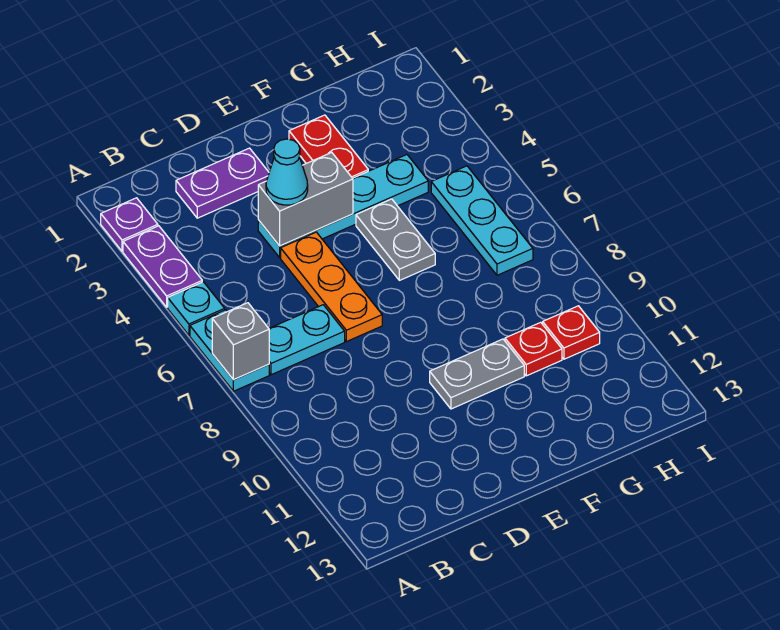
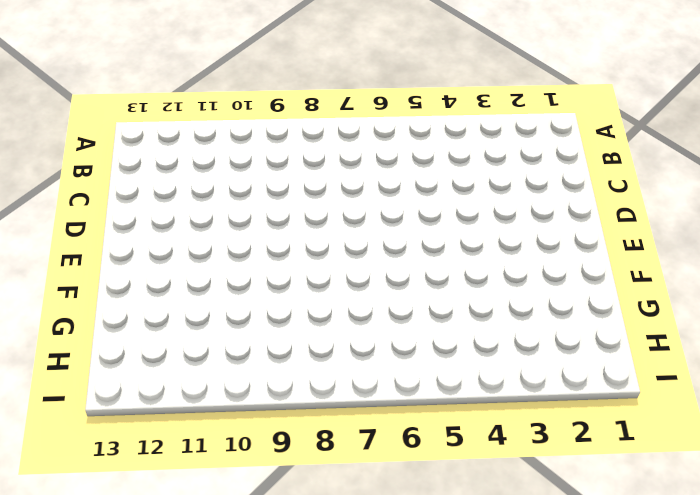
none -> purple plate A2 level 1
none -> purple plate A3:A4 level 1
none -> cyan plate A5 level 1

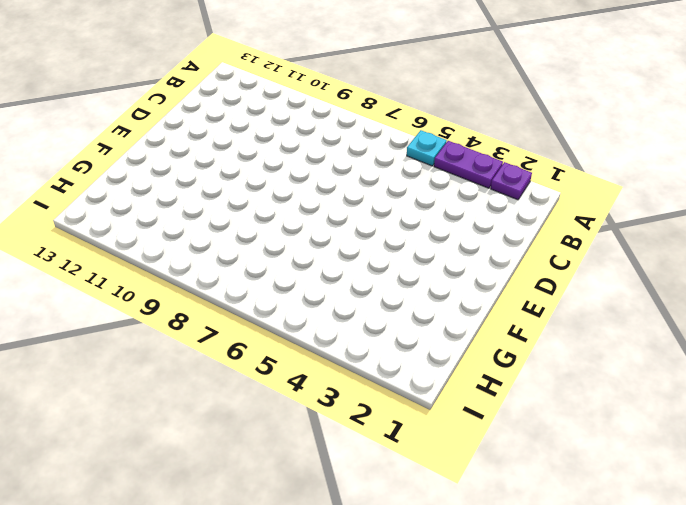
none -> cyan plate A6:A7 level 1
none -> cyan plate B7:C7 level 1
none -> purple plate C2:D2 level 1

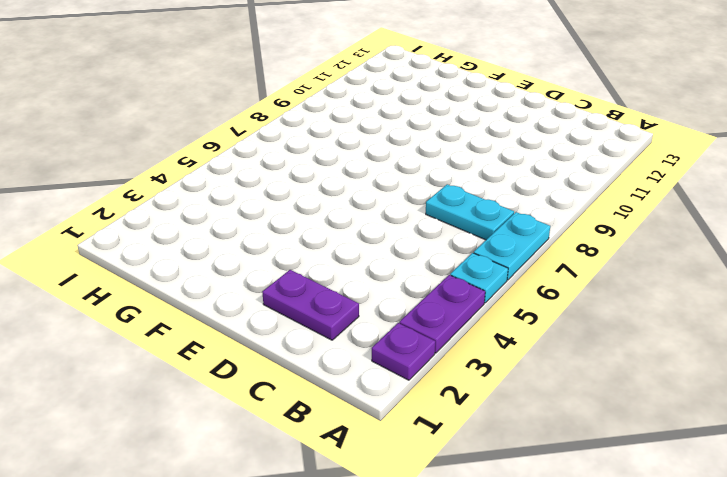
none -> cyan plate D4:G4 level 1
none -> orange plate D5:D7 level 1
none -> grey plate E10:F10 level 1

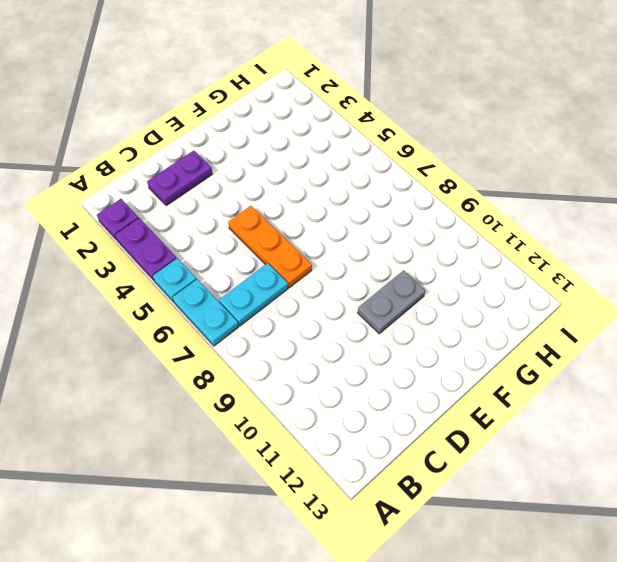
none -> cyan plate D4:G4 level 1
none -> red plate F2:F3 level 1
none -> grey plate F5:F6 level 1

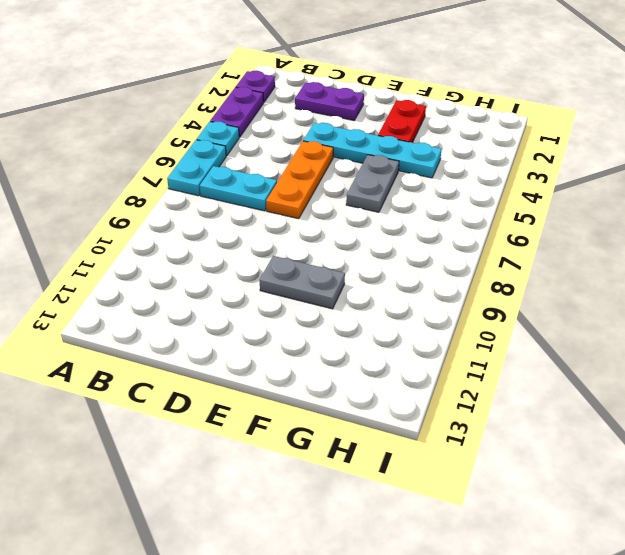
none -> red plate G10 level 1
none -> cyan plate H5:H7 level 1
none -> red plate H10 level 1

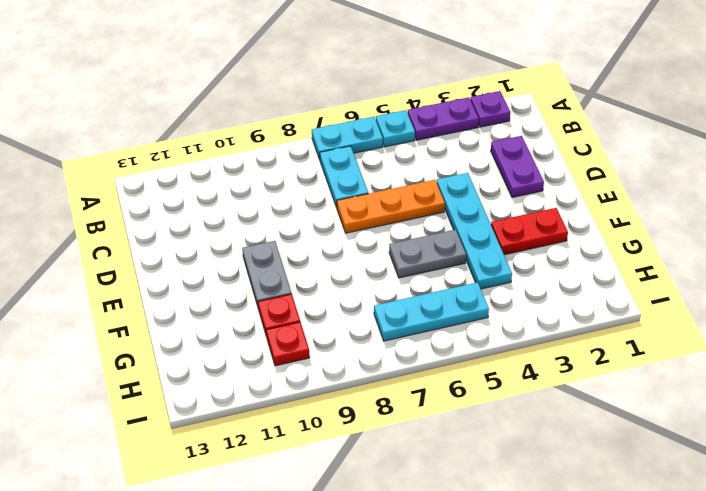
none -> grey brick A7 level 2
none -> grey brick D4:E4 level 2
none -> cyan cone D4 level 3

